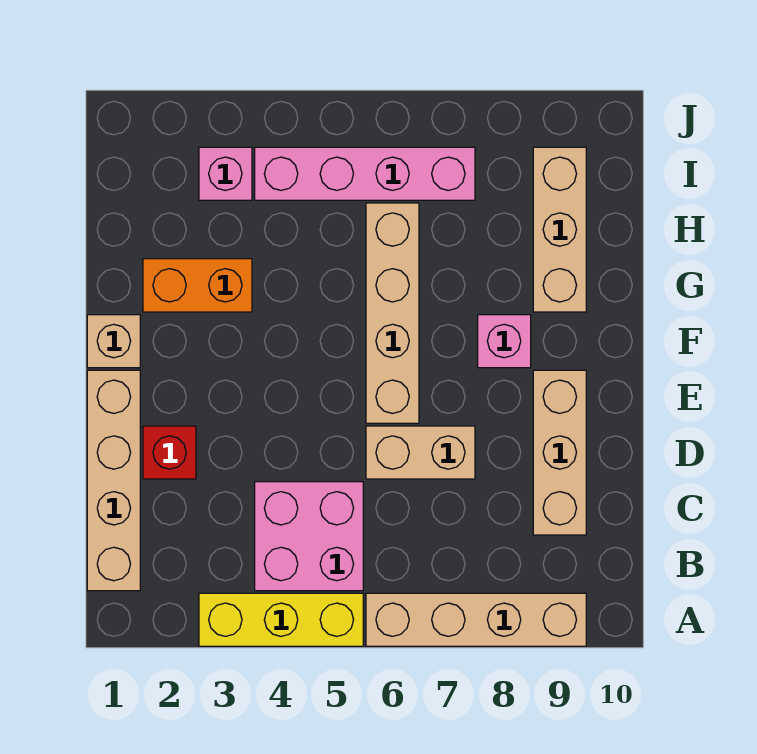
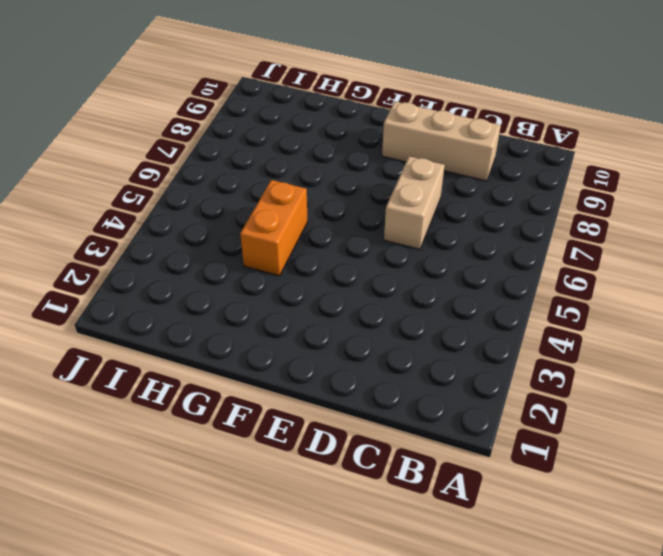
orange brick G4:G5 level 1 -> orange brick G2:G3 level 1
none -> yellow brick A3:A5 level 1
none -> tan brick A6:A9 level 1
none -> tan brick B1:E1 level 1

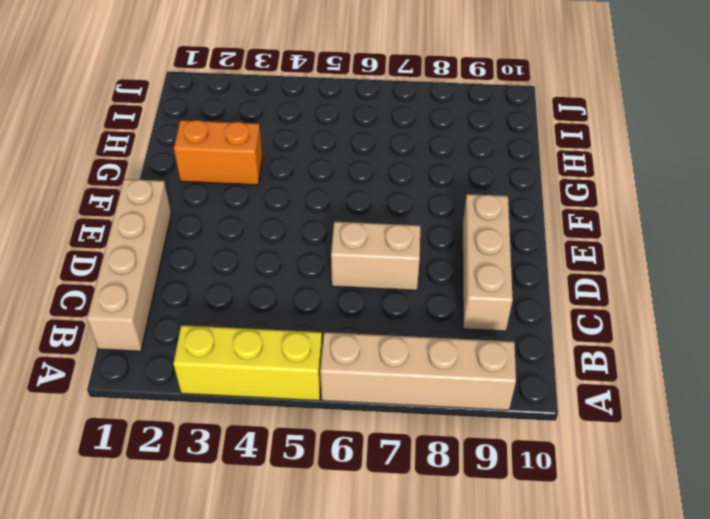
none -> pink brick B4:C5 level 1
none -> red brick D2 level 1
none -> tan brick E6:H6 level 1

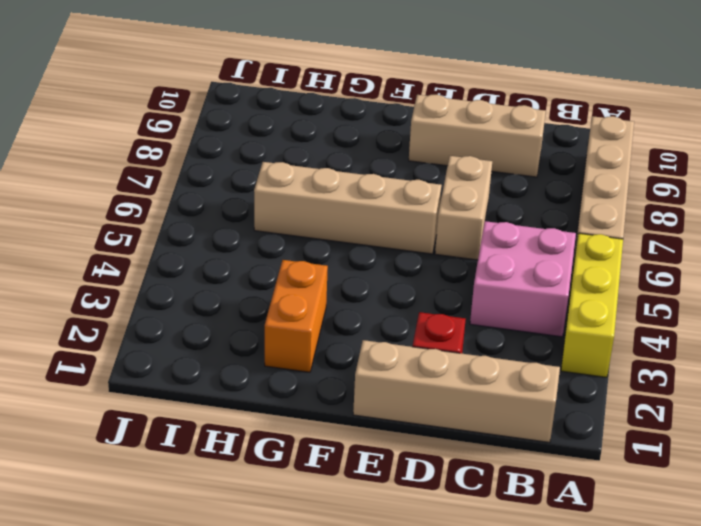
none -> tan brick F1 level 1
none -> pink brick F8 level 1
none -> tan brick G9:I9 level 1

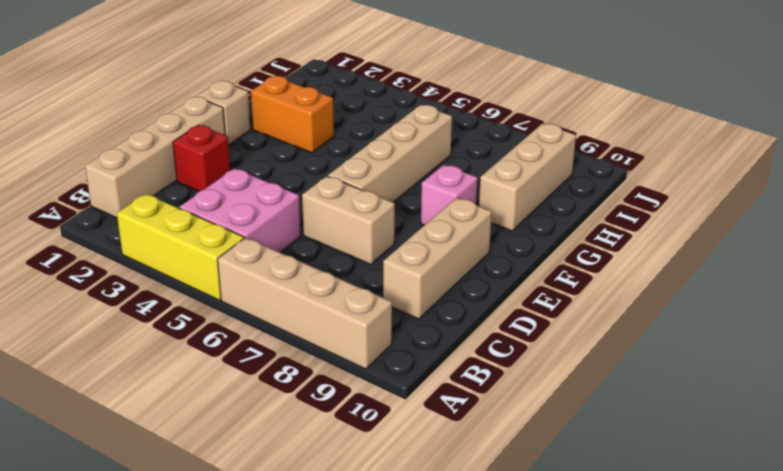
none -> pink brick I3 level 1
none -> pink brick I4:I7 level 1

